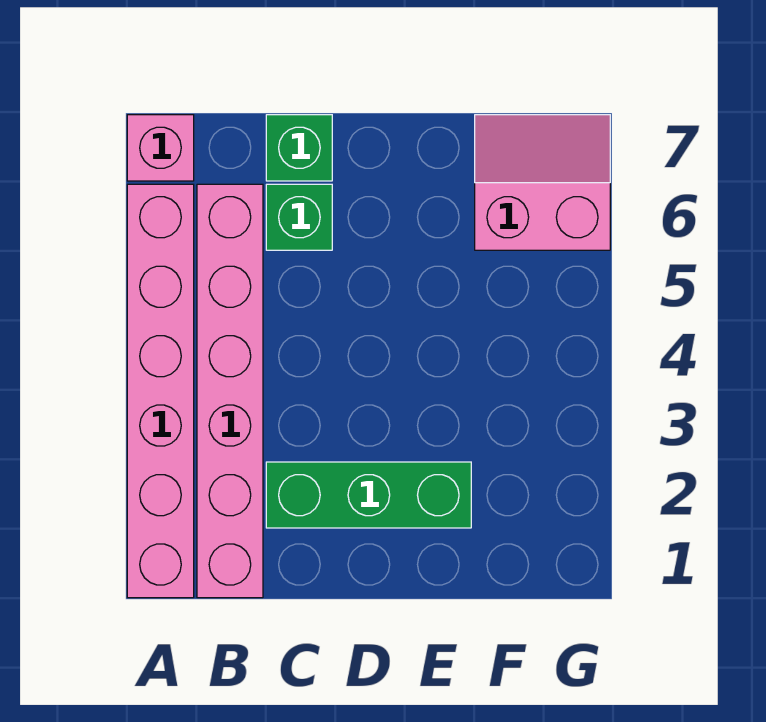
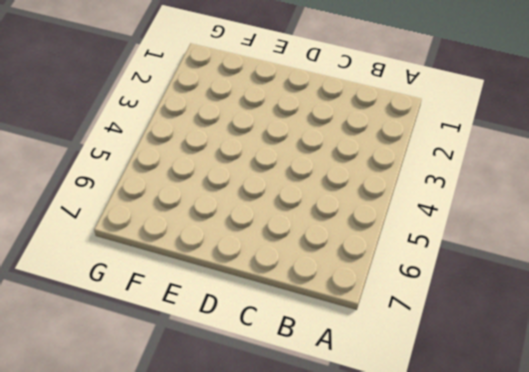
none -> pink brick A1:A6 level 1
none -> pink brick A7 level 1

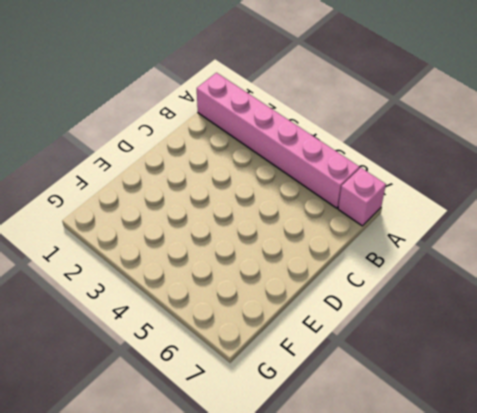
none -> pink brick B1:B6 level 1
none -> green brick C2:E2 level 1

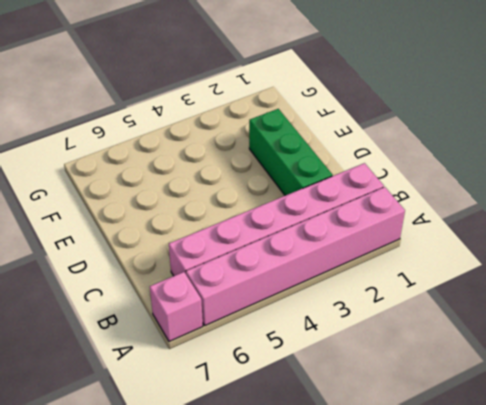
none -> green brick C6 level 1
none -> green brick C7 level 1

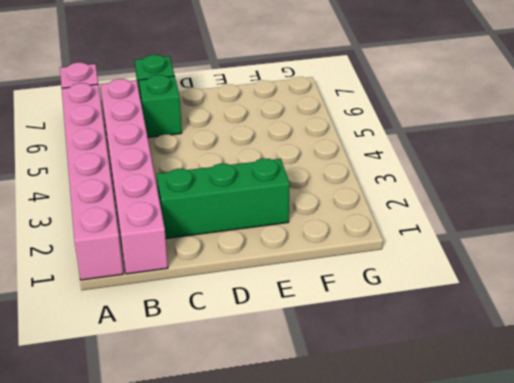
none -> pink slope F6:G7 level 1 top 6

